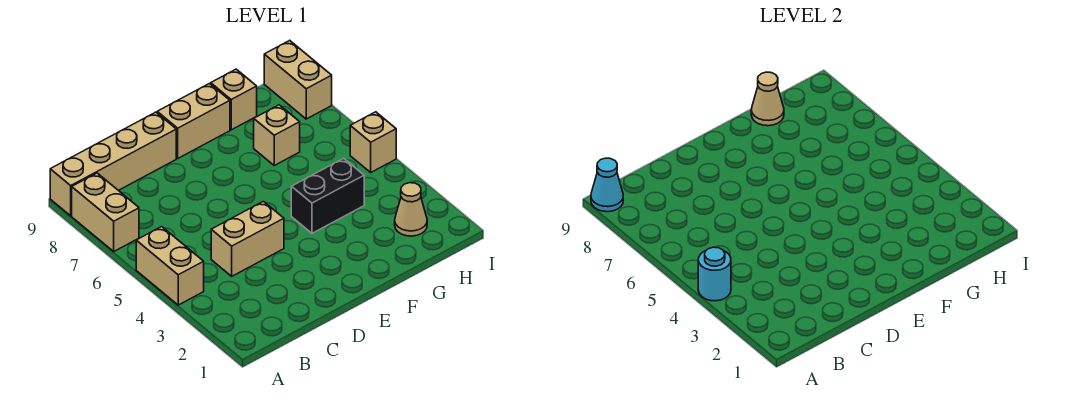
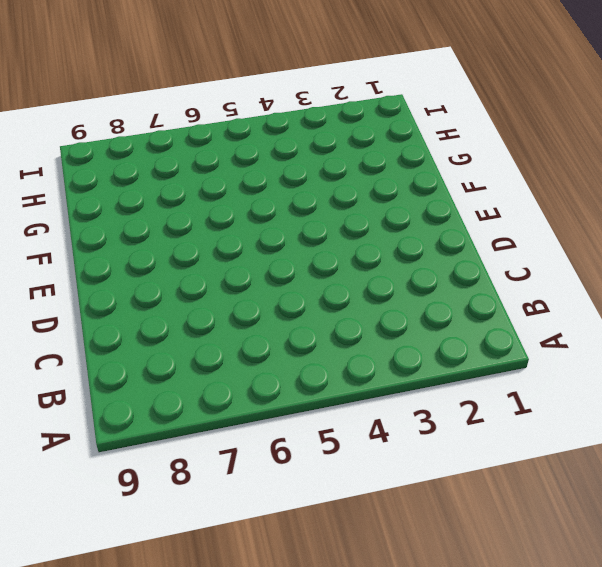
none -> tan brick A4:A5 level 1
none -> tan brick A7:A8 level 1
none -> tan brick A9:D9 level 1

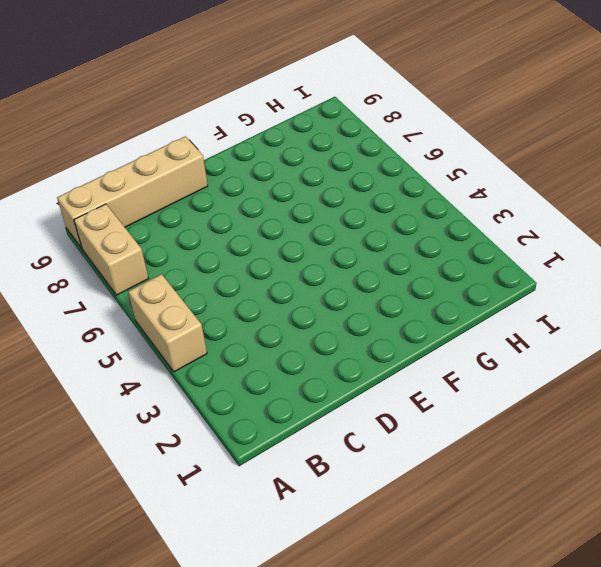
none -> tan brick C4:D4 level 1
none -> tan brick E9:F9 level 1
none -> black brick F4:G4 level 1

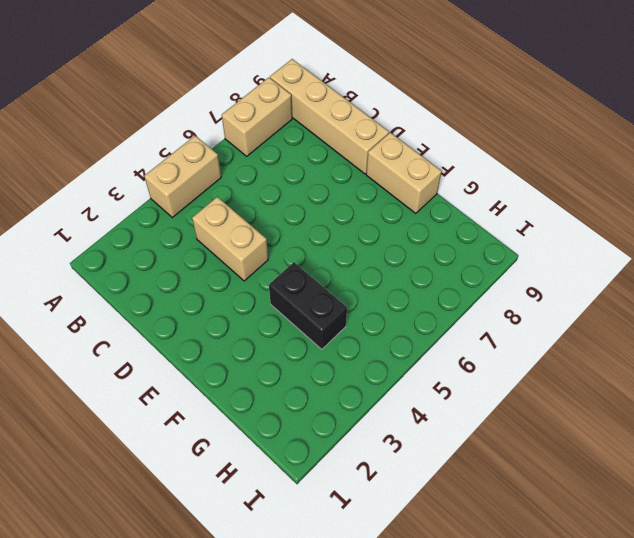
none -> tan brick G7 level 1
none -> tan brick G9 level 1
none -> tan cone H2 level 1

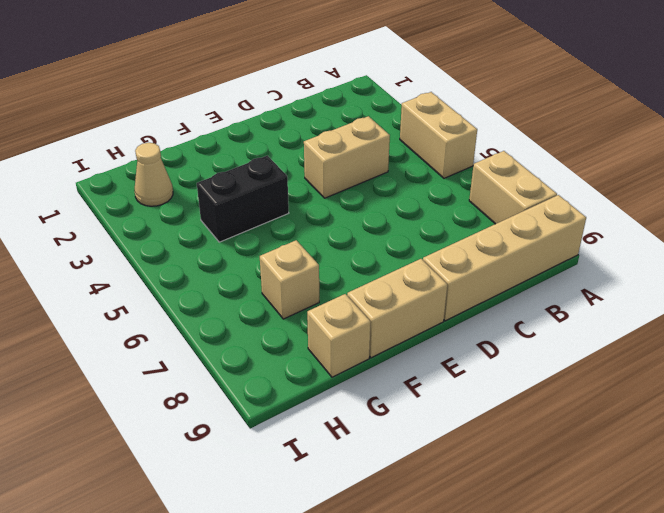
none -> tan brick I5 level 1
none -> tan brick I8:I9 level 1
none -> cyan round brick A4 level 2

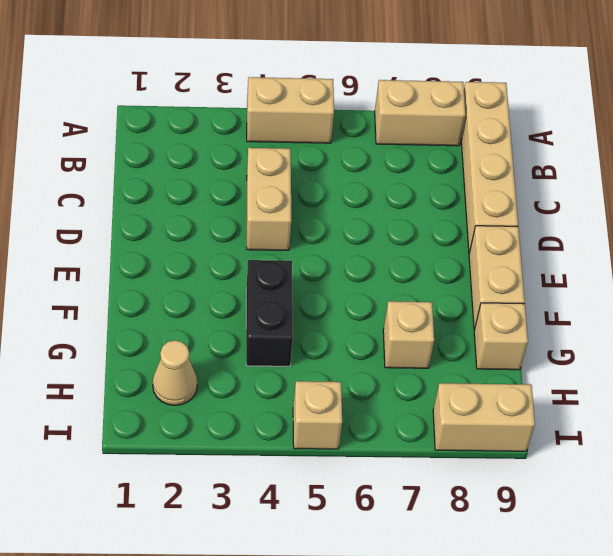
none -> cyan round brick A4 level 2
none -> cyan cone A9 level 2
none -> tan cone G9 level 2

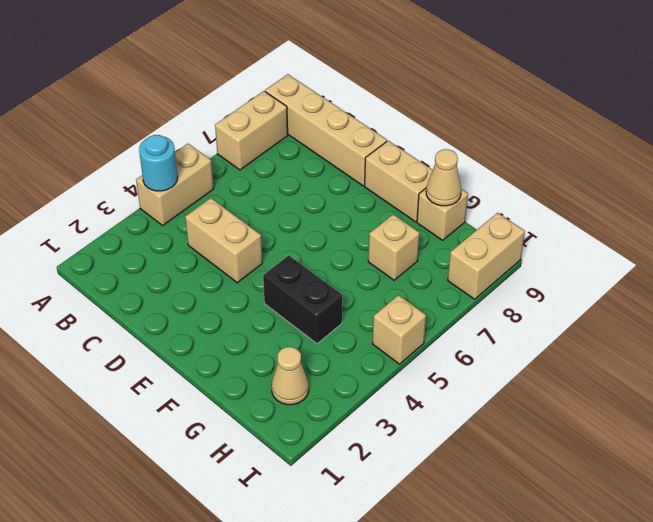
none -> cyan cone A9 level 2

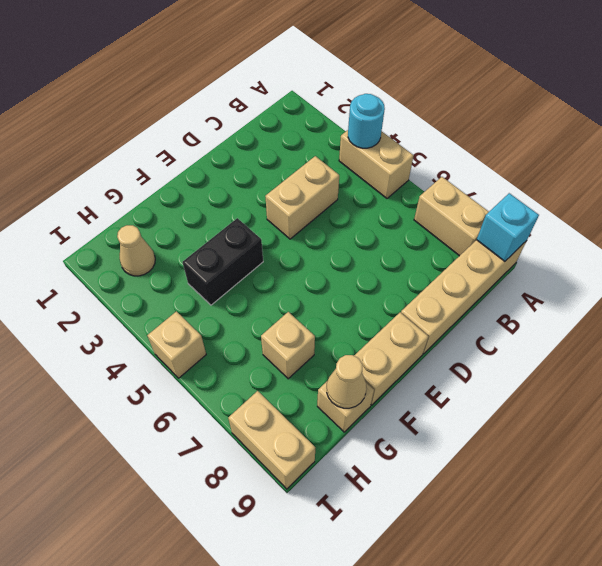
cyan brick A9 level 2 -> cyan cone A9 level 2

